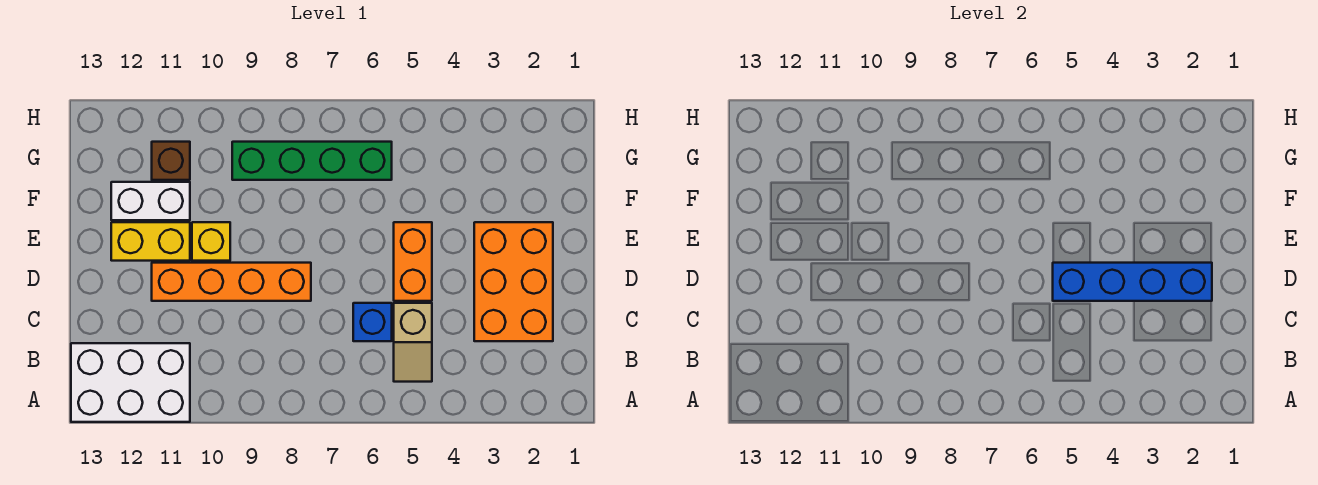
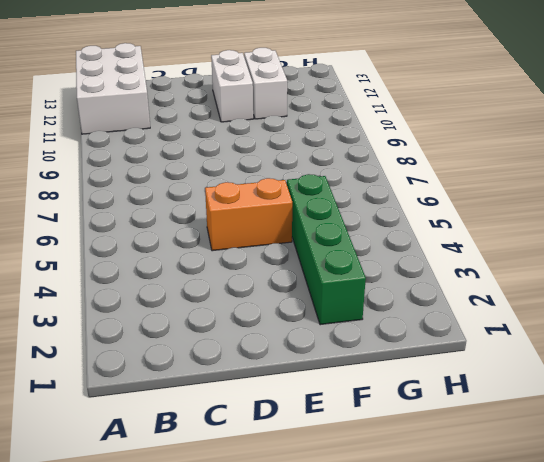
white brick E11:E12 level 1 -> yellow brick E11:E12 level 1
green brick F2:F5 level 1 -> green brick G6:G9 level 1
none -> tan slope B5:C5 level 1 top C
none -> orange brick C2:E3 level 1
none -> blue brick C6 level 1

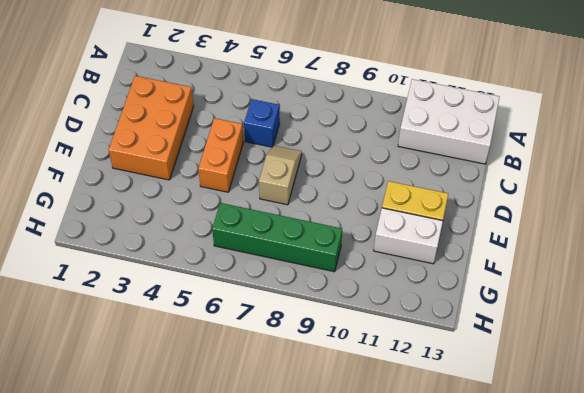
tan slope D7:E7 level 1 top E -> tan slope B5:C5 level 1 top C
none -> orange brick D8:D11 level 1
none -> yellow brick E10 level 1
none -> brown brick G11 level 1

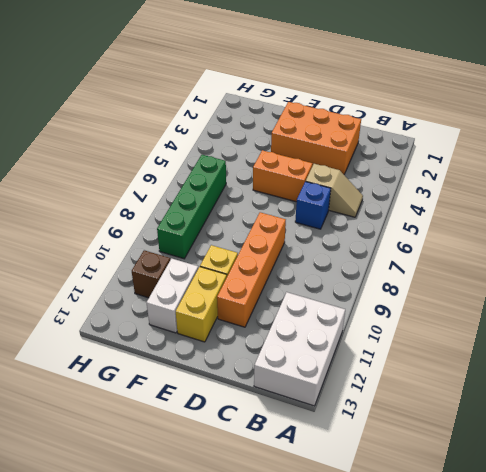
none -> blue brick D2:D5 level 2

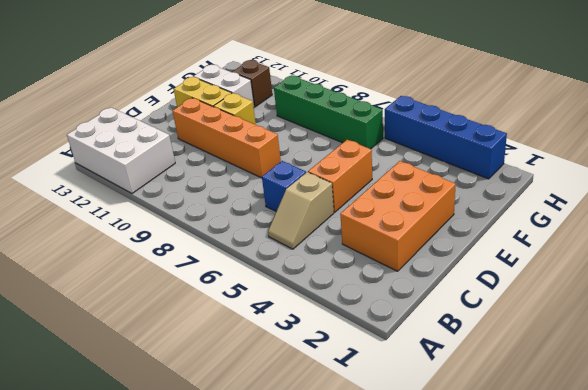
blue brick H2:H5 level 1 -> blue brick D2:D5 level 2

